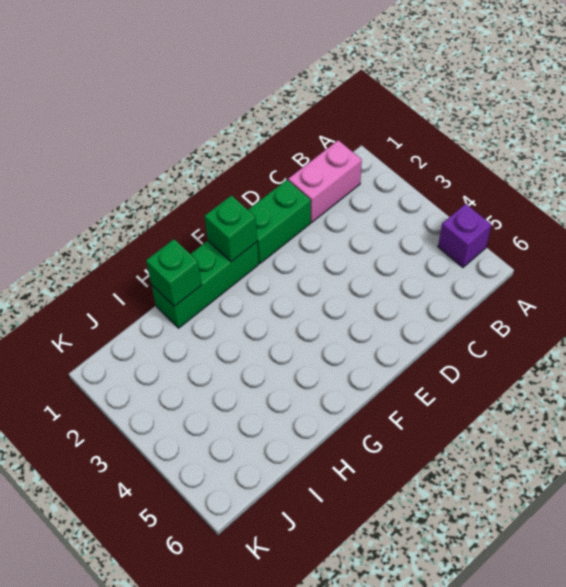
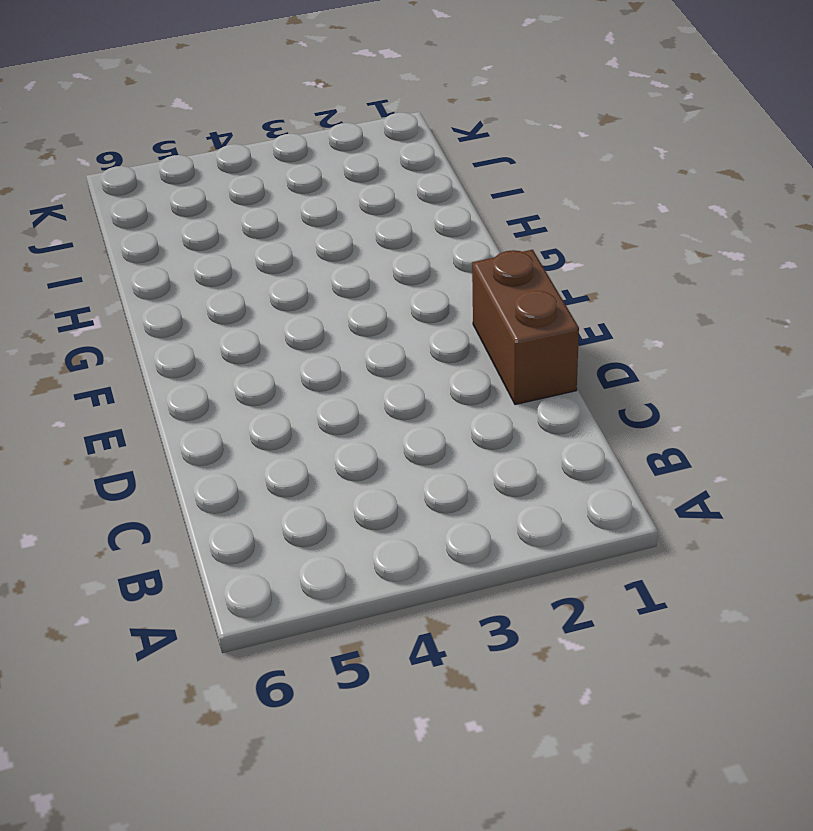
brown brick D1:E1 level 1 -> green brick D1:E1 level 1
none -> purple brick A5 level 1
none -> pink brick B1:C1 level 1

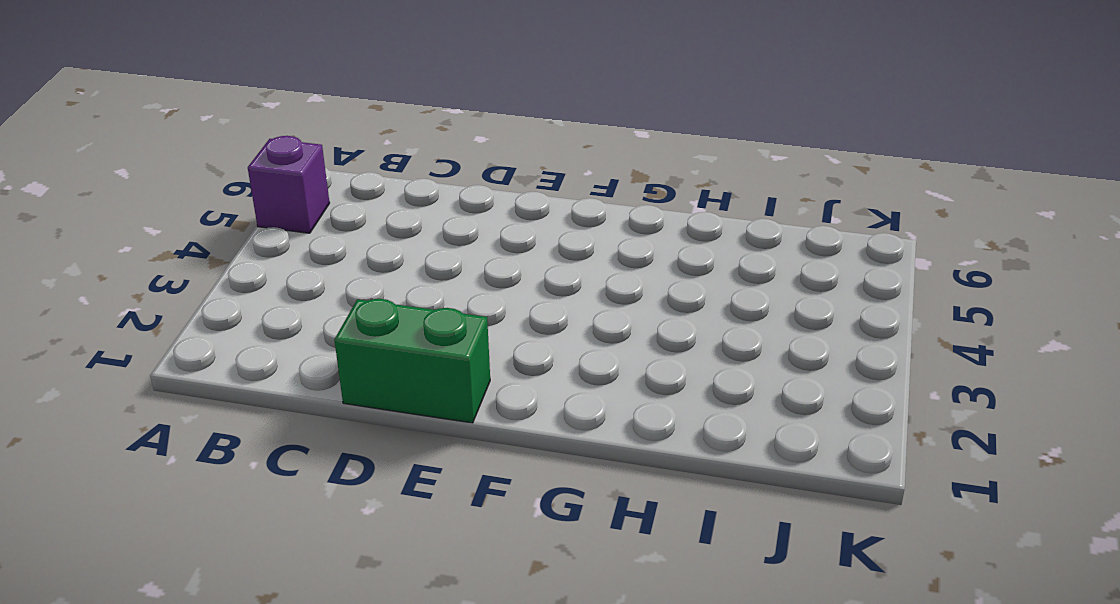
none -> pink brick B1:C1 level 1
none -> green brick F1:H1 level 1

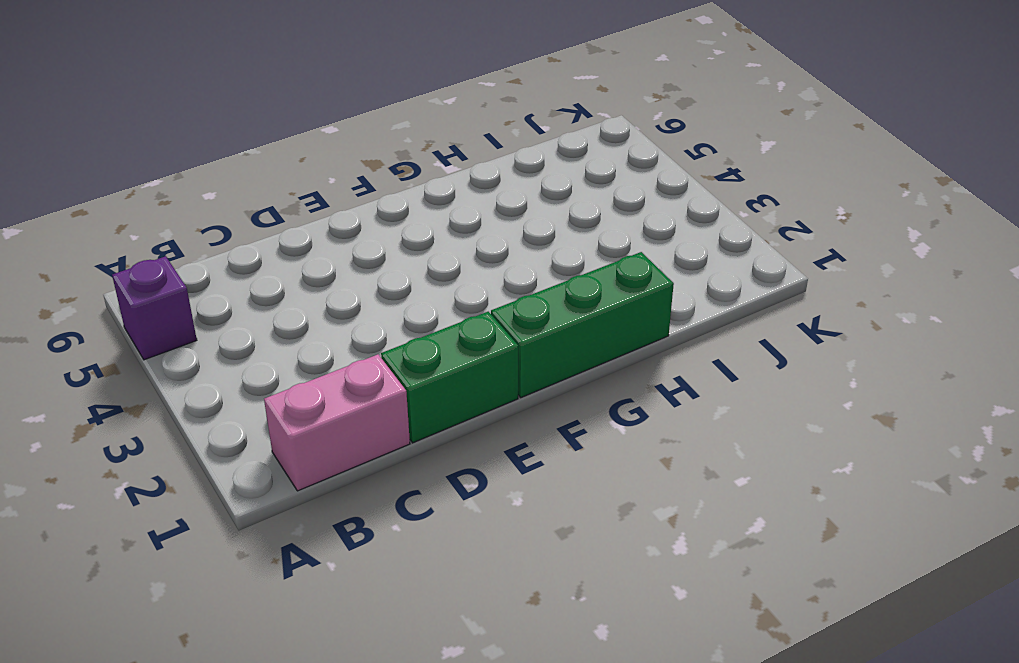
none -> green brick F1 level 2
none -> green brick H1 level 2

